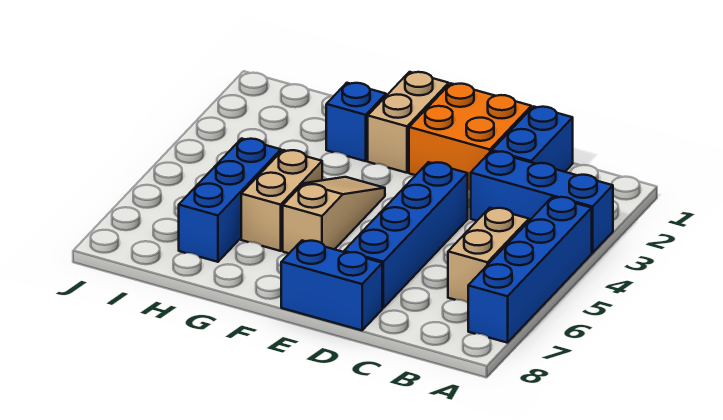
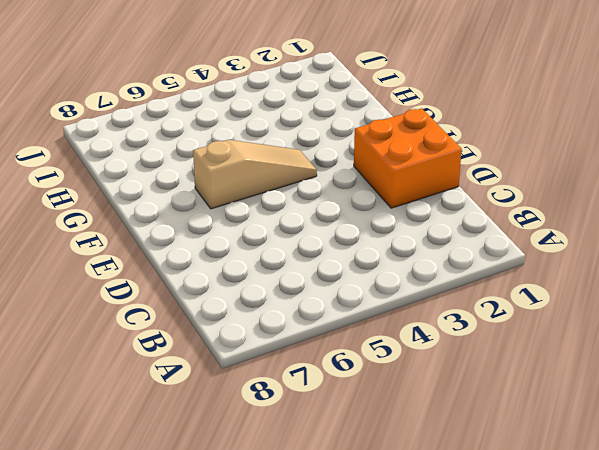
none -> blue brick A3:C3 level 1
none -> blue brick A4:A7 level 1
none -> tan brick B5:B6 level 1

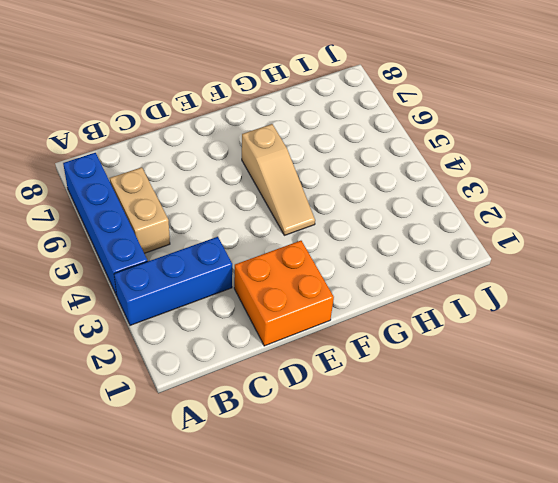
none -> blue brick C1:C2 level 1
none -> blue brick D4:D7 level 1
none -> blue brick D8:E8 level 1

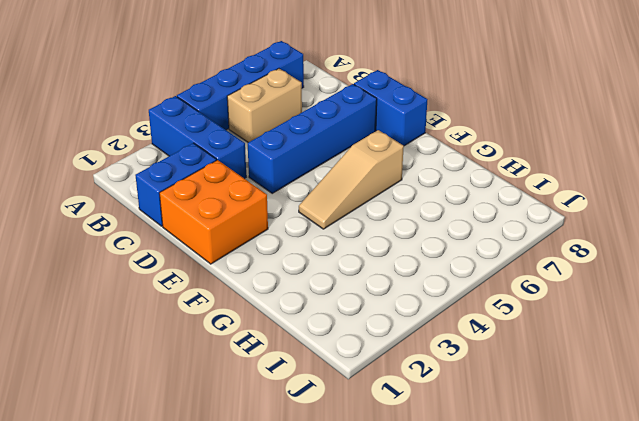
none -> tan brick F1:F2 level 1
none -> blue brick G2 level 1
none -> tan brick G5:G6 level 1

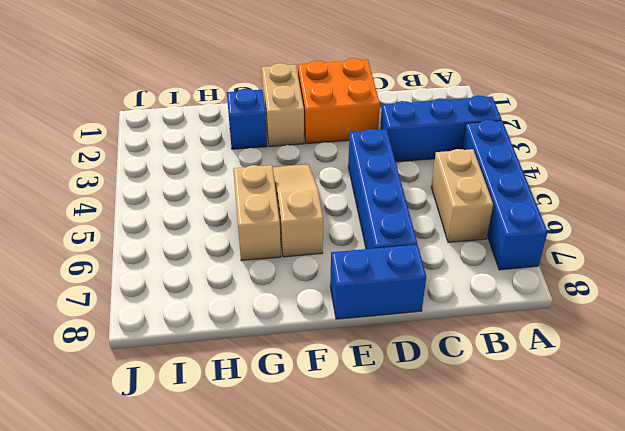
none -> blue brick C1:C2 level 1
none -> blue brick H5:H7 level 1

